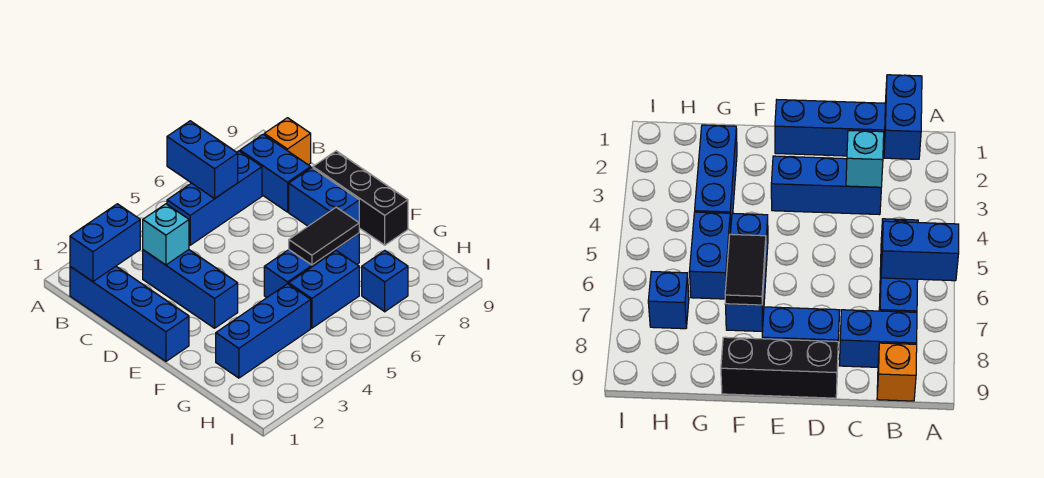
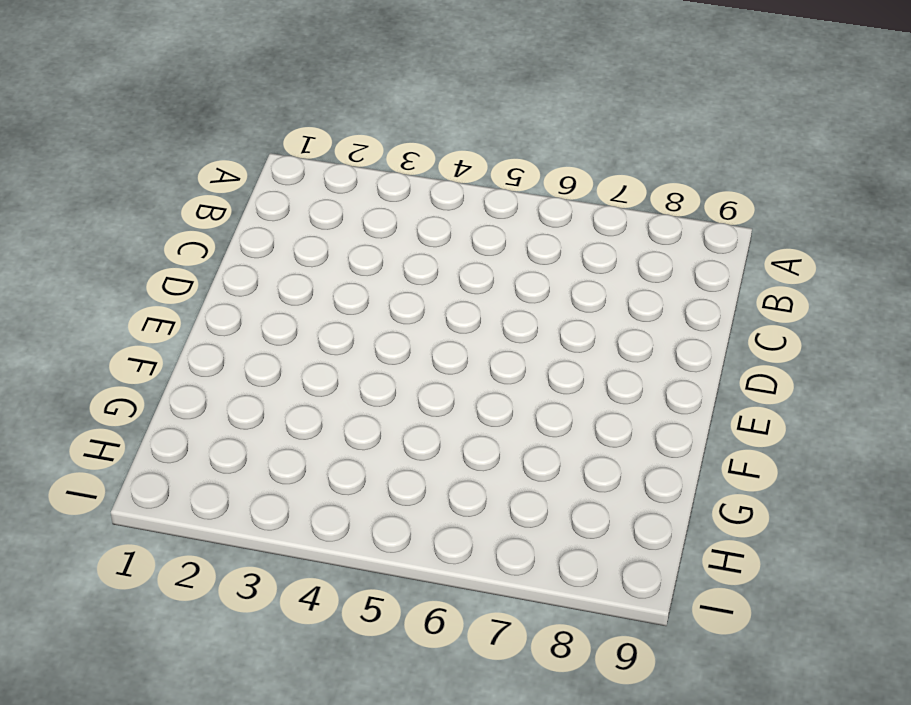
none -> blue brick B1:E1 level 1
none -> blue brick B5:B7 level 1
none -> blue brick B8:C8 level 1

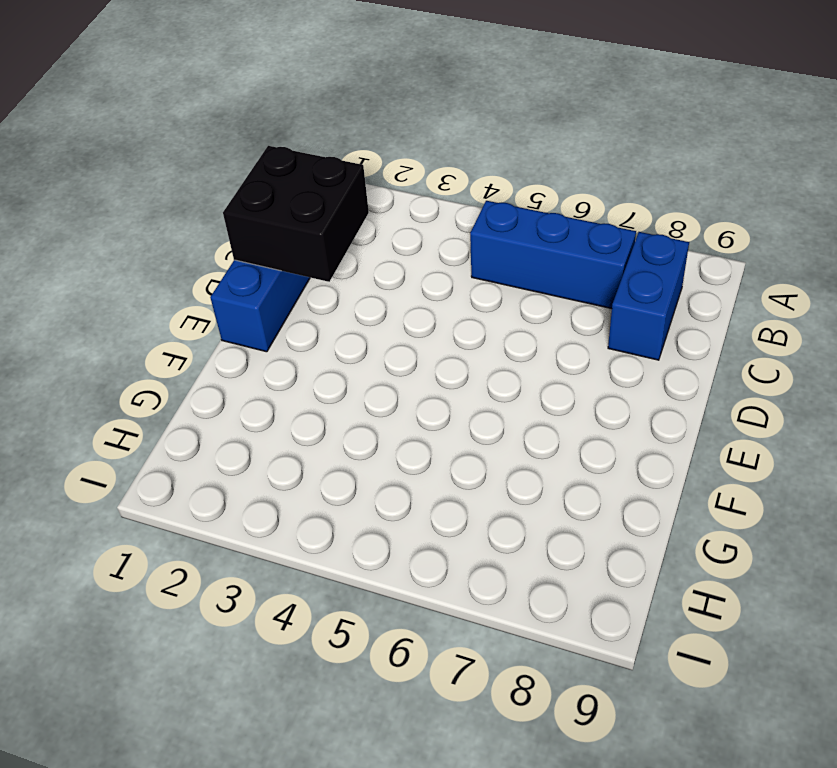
black brick C1:D2 level 2 -> none
none -> orange brick B9 level 1
none -> blue brick C3:E3 level 1
none -> blue brick D8:E8 level 1

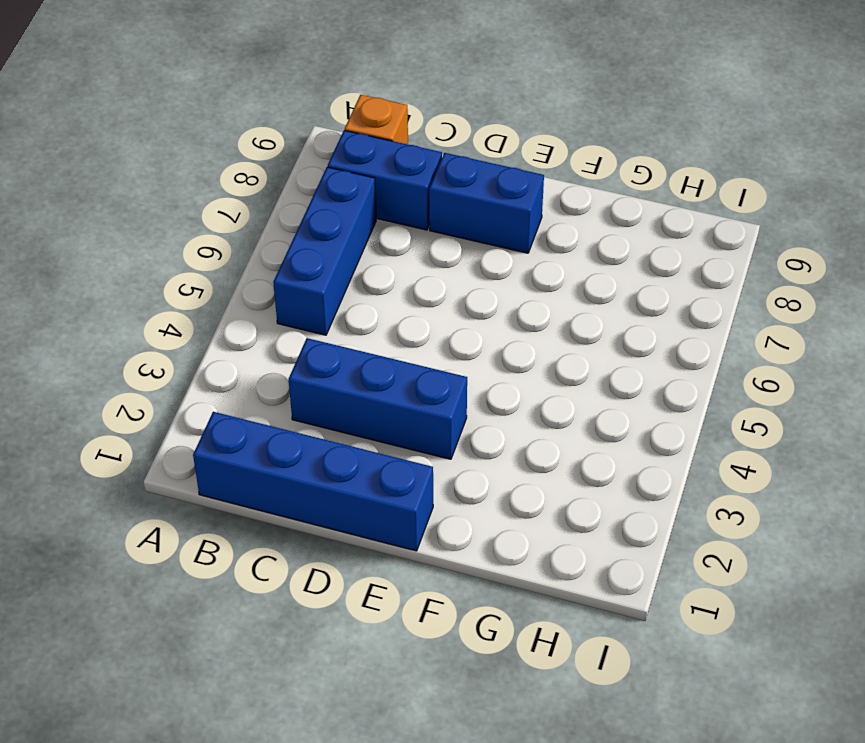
none -> black brick D9:F9 level 1
none -> blue brick F5:F7 level 1
none -> blue brick G2:G4 level 1

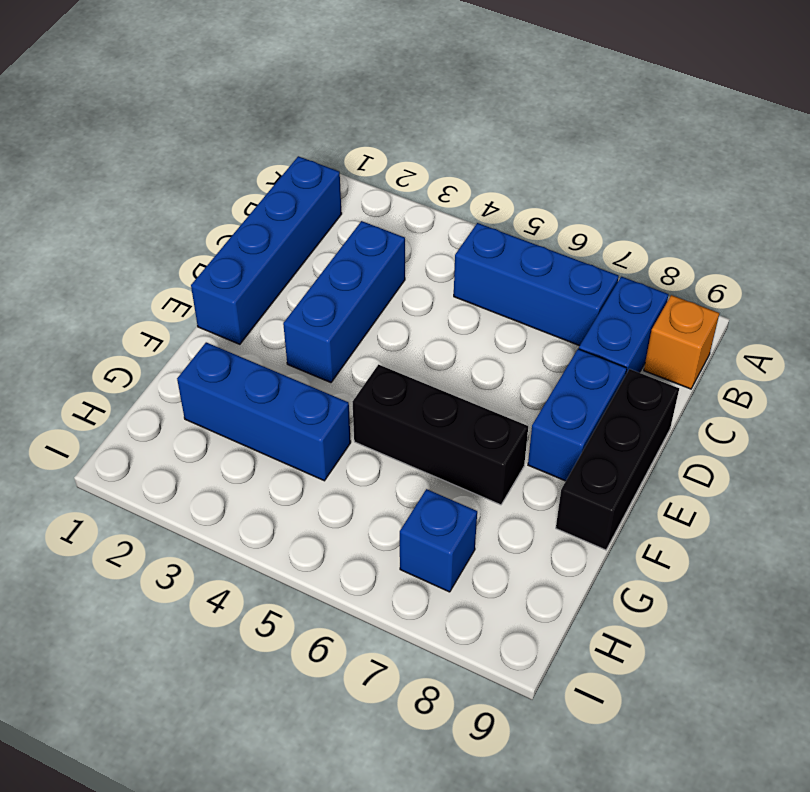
black brick F5:F7 level 1 -> blue brick F5:F7 level 1
none -> blue brick G5:G6 level 1
none -> blue brick A6:B6 level 2
none -> blue brick B1:B2 level 2

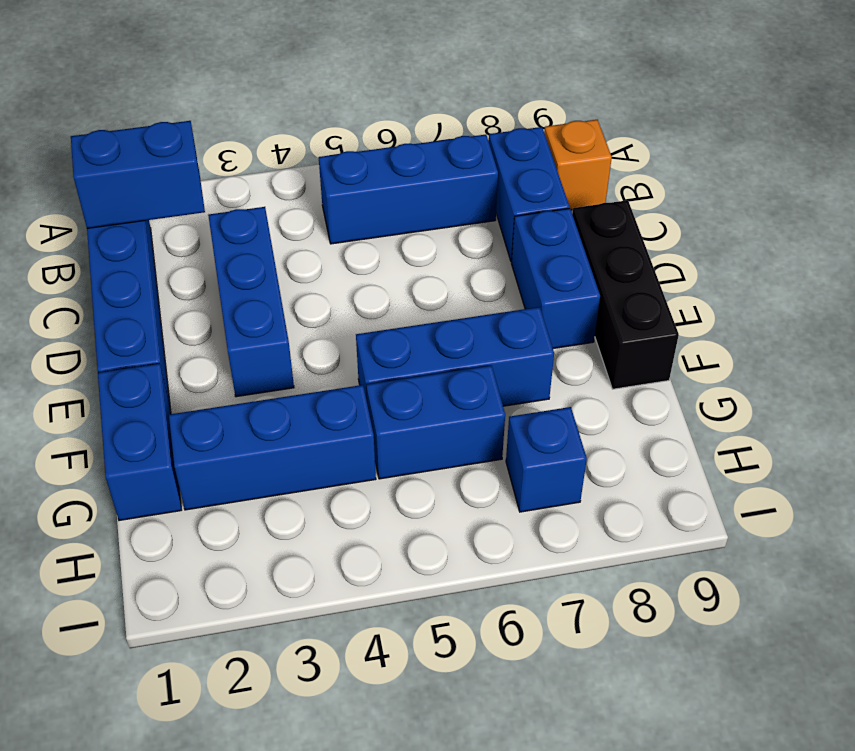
blue brick F1:G1 level 1 -> blue brick A6:B6 level 2
none -> cyan brick C3 level 2
none -> black tile F6:F7 level 2

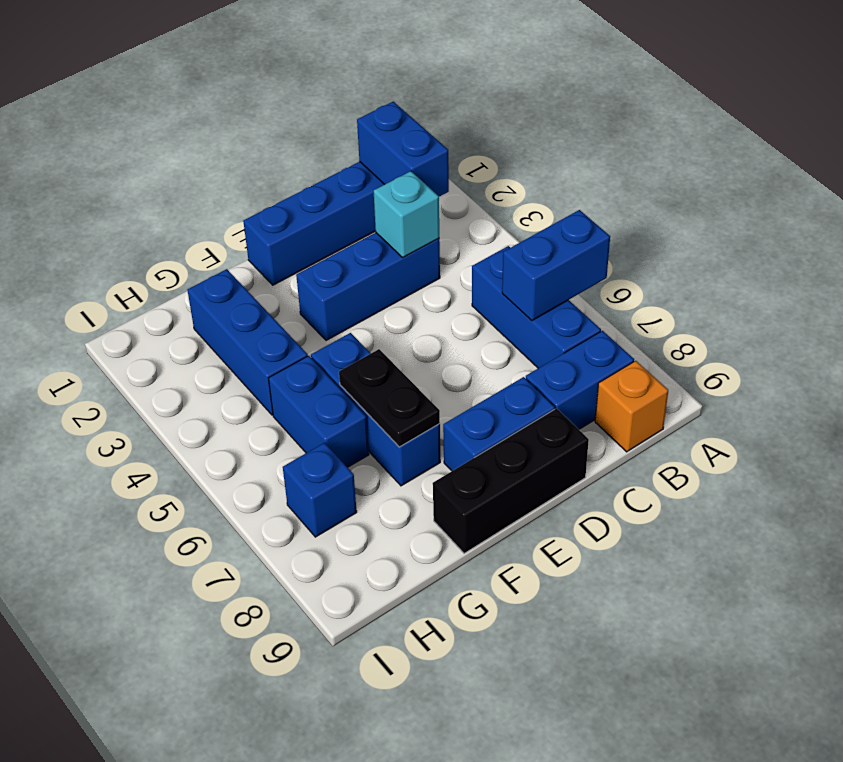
black plate F6:F7 level 2 -> black tile F6:F7 level 2

